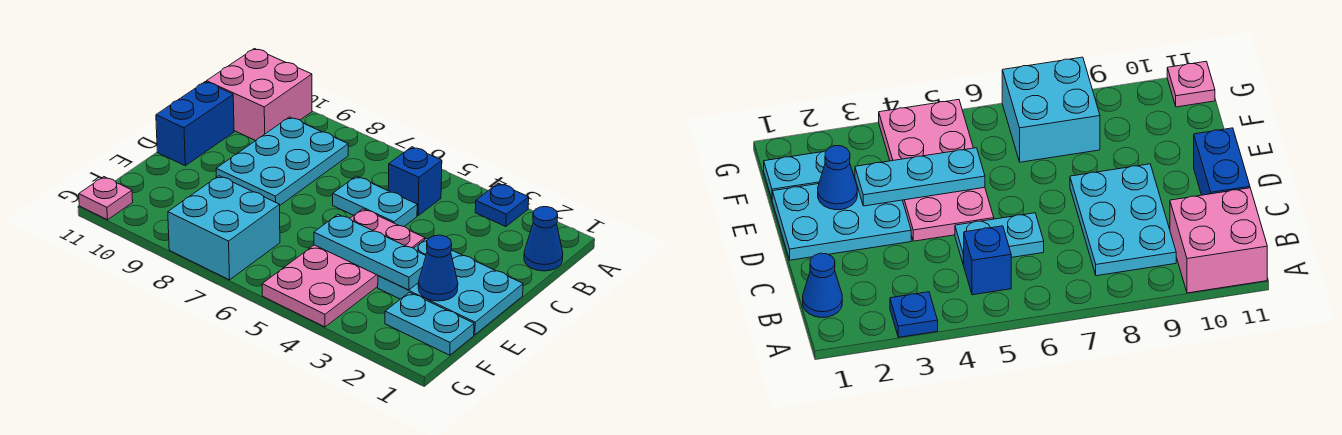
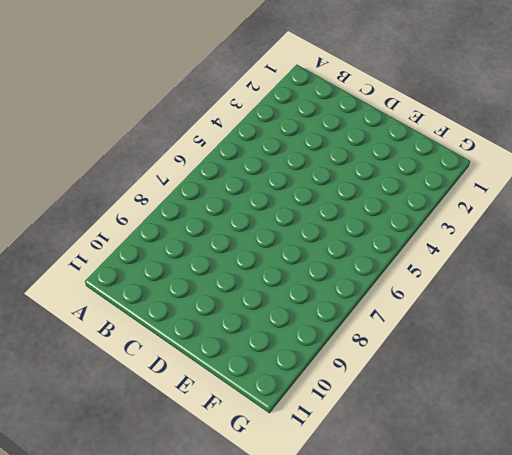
none -> blue plate A3 level 1
none -> pink brick A10:B11 level 1
none -> blue cone B1 level 1

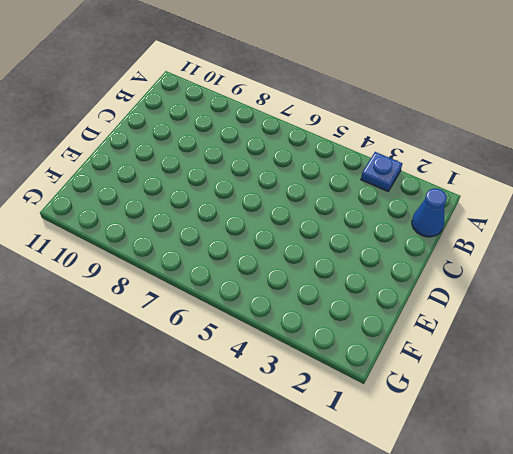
none -> pink brick A10:B11 level 1
none -> blue brick B5 level 1
none -> cyan plate B8:D9 level 1

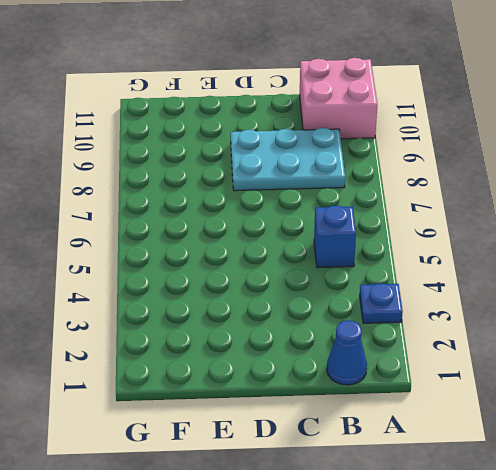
none -> cyan plate C5:C6 level 1
none -> blue brick C11:D11 level 1
none -> cyan plate D1:E3 level 1

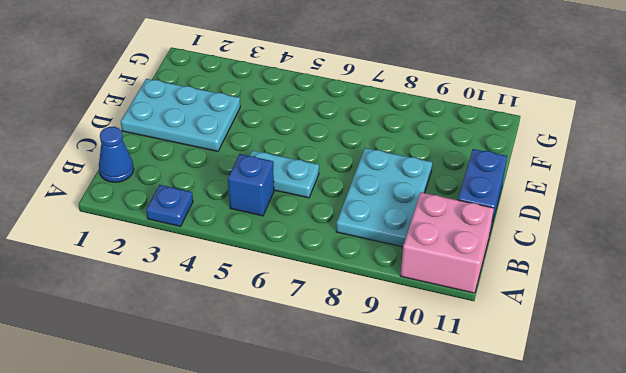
none -> pink plate D4:G5 level 1
none -> cyan plate F1:F2 level 1
none -> cyan brick F7:G8 level 1

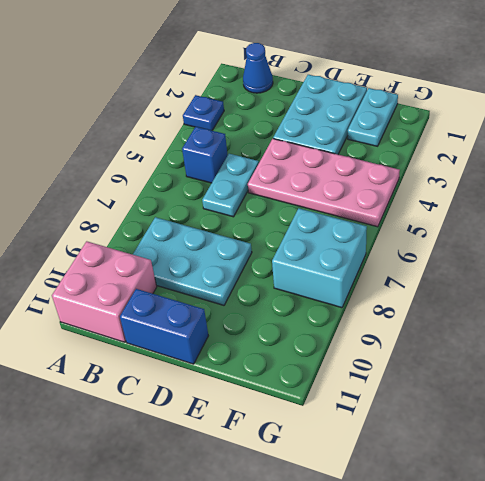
none -> pink plate G11 level 1
none -> blue cone E2 level 2
none -> cyan plate E3:E5 level 2

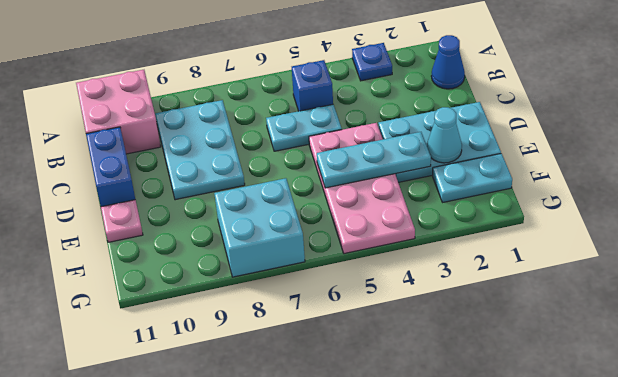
cyan cone E2 level 2 -> blue cone E2 level 2
pink plate E11 level 1 -> pink plate G11 level 1

